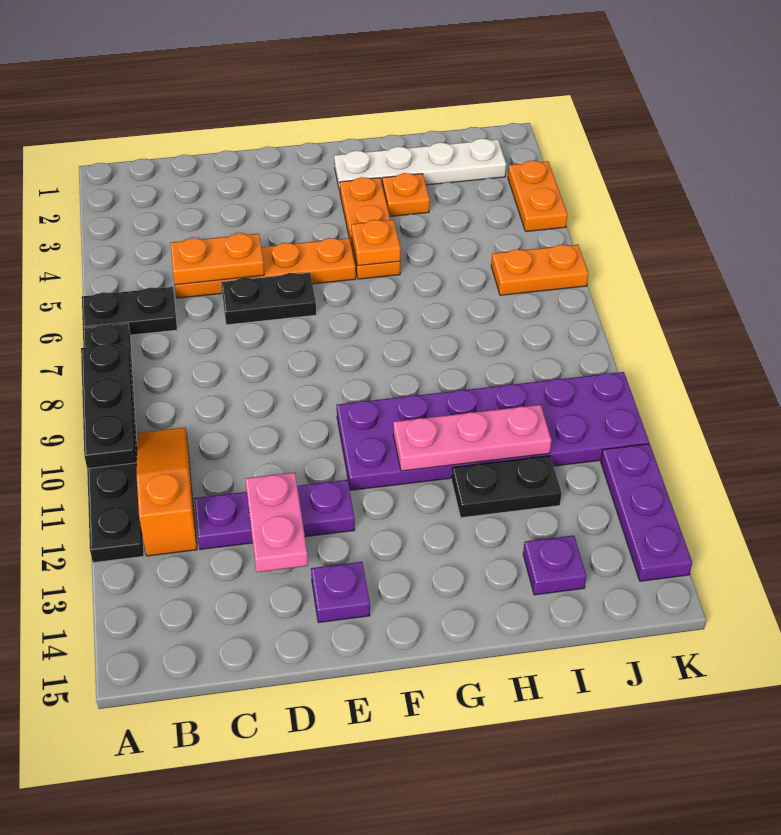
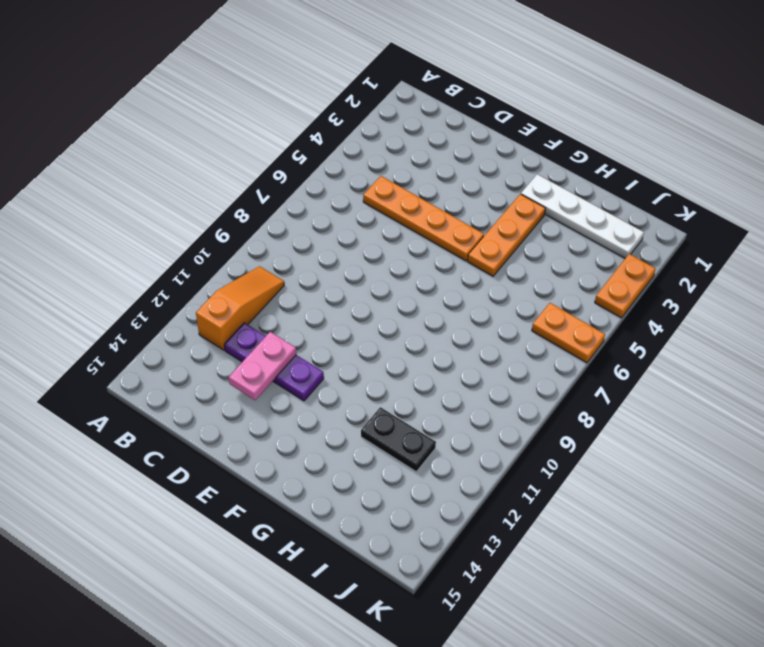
none -> black plate A6:B6 level 1
none -> black plate A7:A12 level 1
none -> black plate D6:E6 level 1

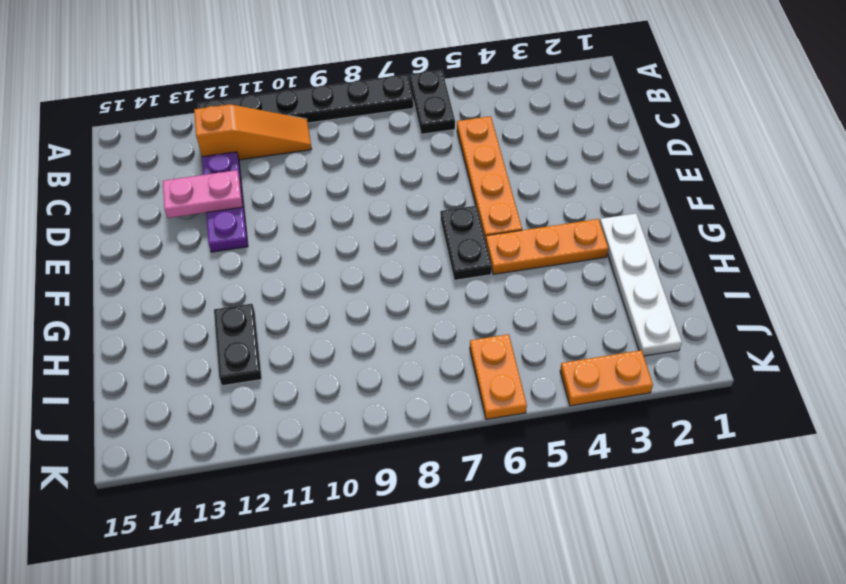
black plate F6:G6 level 1 -> black plate D6:E6 level 1
none -> purple plate E14 level 1
none -> purple plate F10:K11 level 1
none -> orange plate H3 level 1

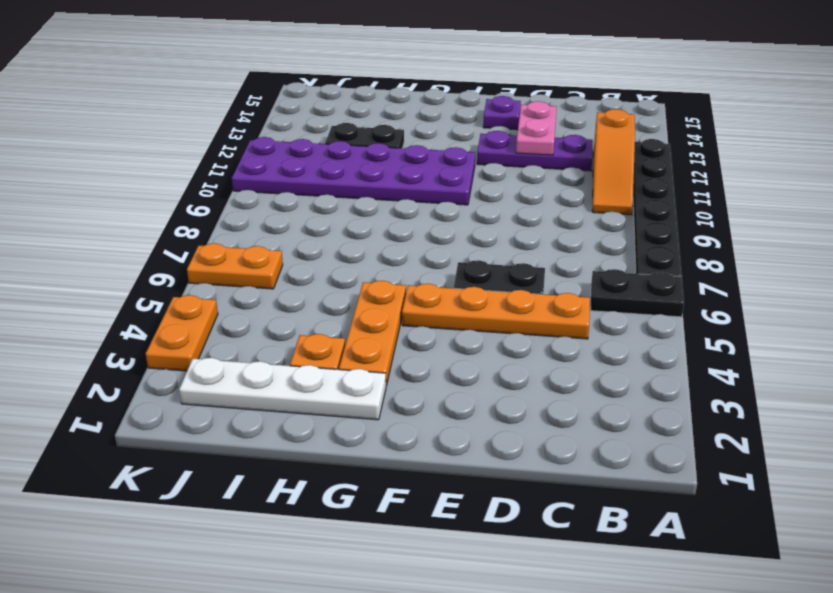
none -> purple plate I14 level 1
none -> purple plate K12:K14 level 1
none -> black plate A8:A10 level 2

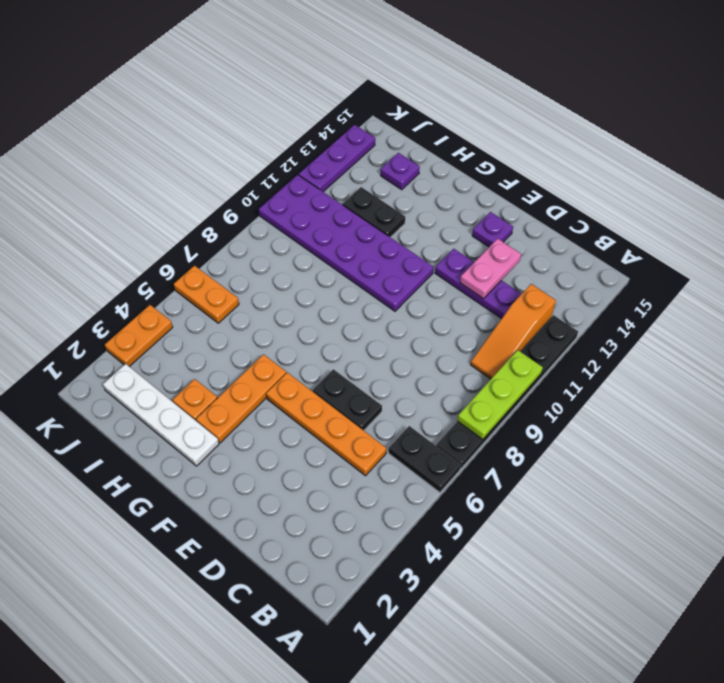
lime plate A8:A10 level 2 -> black plate A8:A10 level 2
none -> orange plate C5:D5 level 2
none -> orange plate G5 level 2
none -> pink plate G11:I11 level 2

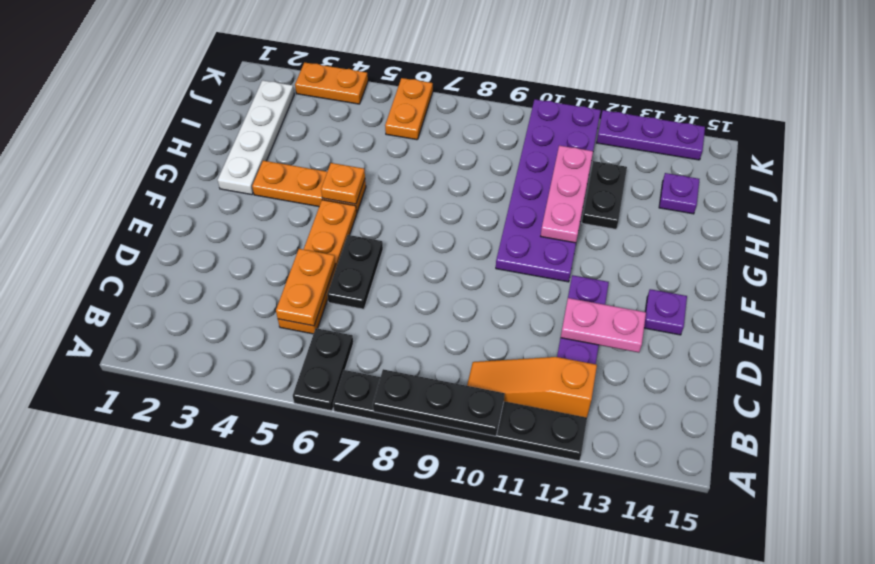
none -> orange plate H3 level 1

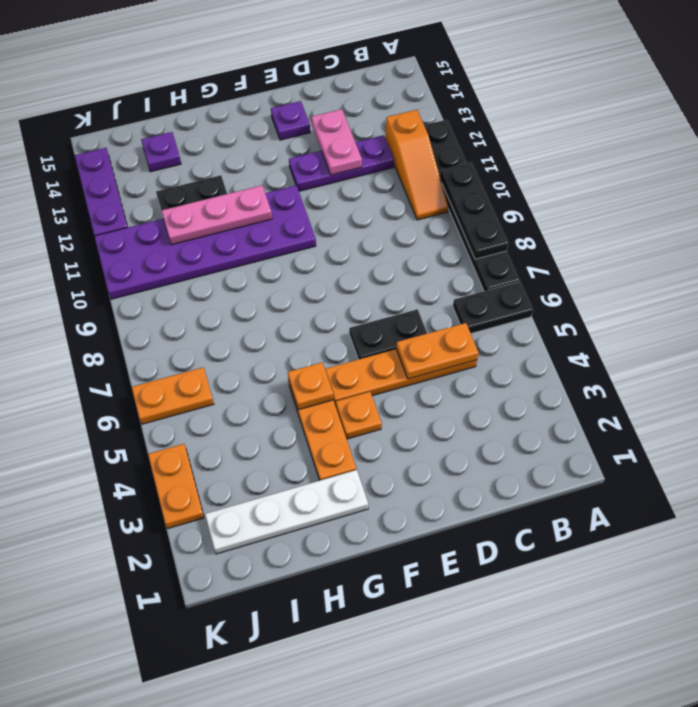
orange plate F4 level 1 -> orange plate H3 level 1

